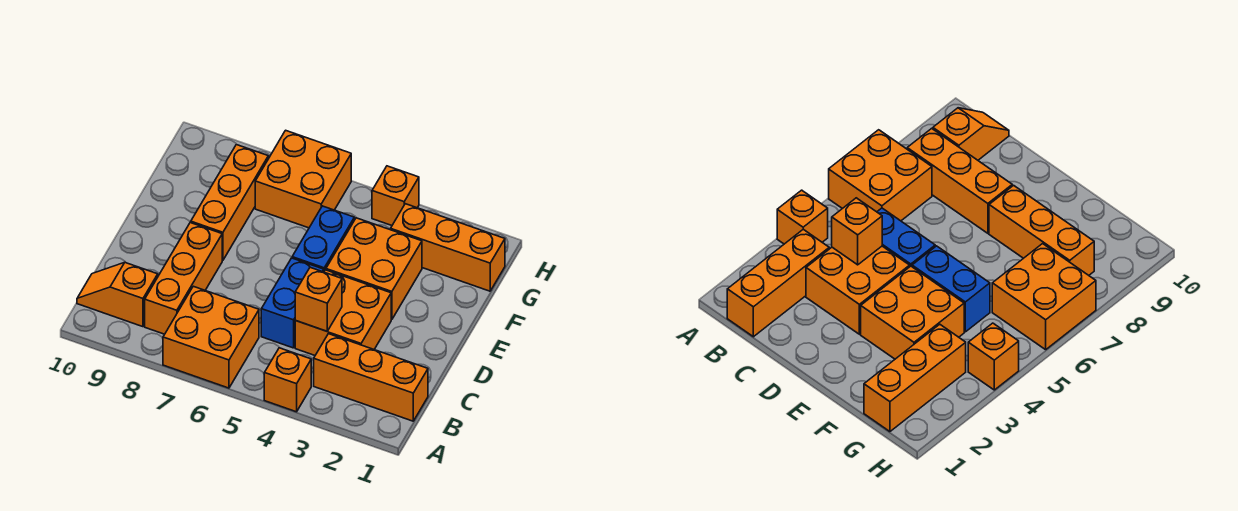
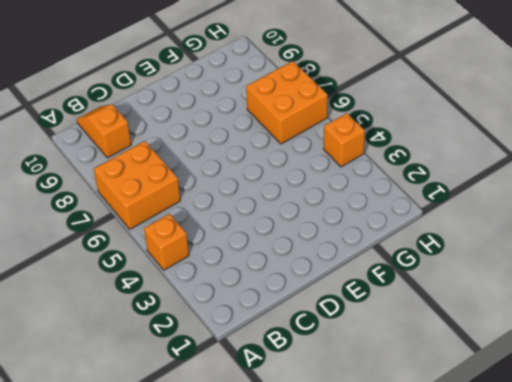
none -> orange brick B1:B3 level 1
none -> orange brick B8:D8 level 1
none -> orange brick C3:D4 level 1

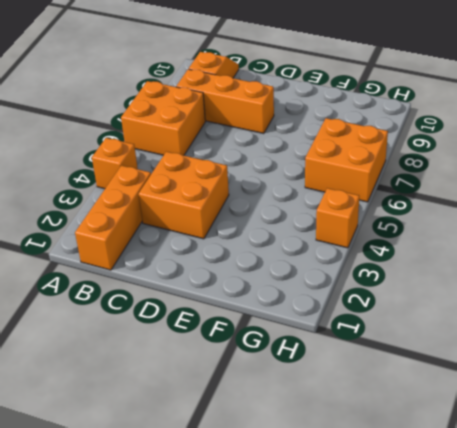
none -> blue brick C5:D5 level 1
none -> orange brick E3:F4 level 1
none -> blue brick E5:F5 level 1

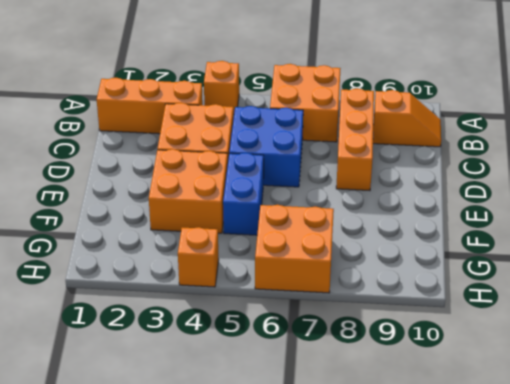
blue brick C5:D6 level 1 -> blue brick C5:D5 level 1
none -> orange brick E8:G8 level 1
none -> orange brick G1:G3 level 1
none -> orange brick C4 level 2

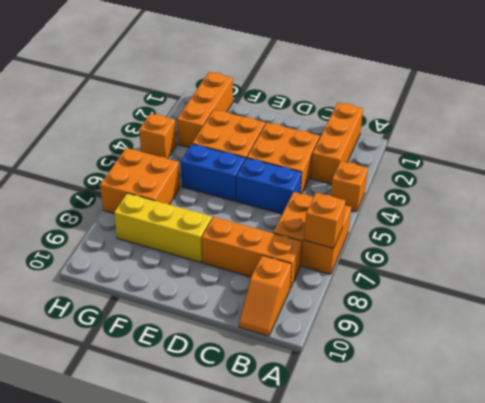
orange brick A7 level 2 -> orange brick C4 level 2
yellow brick E8:G8 level 1 -> orange brick E8:G8 level 1

